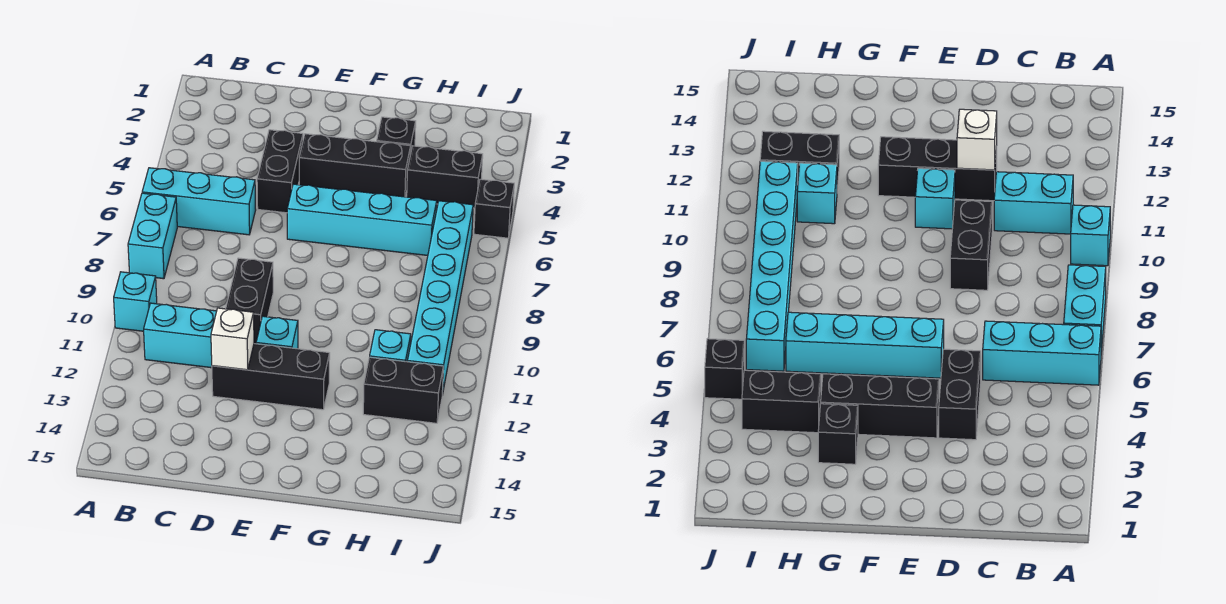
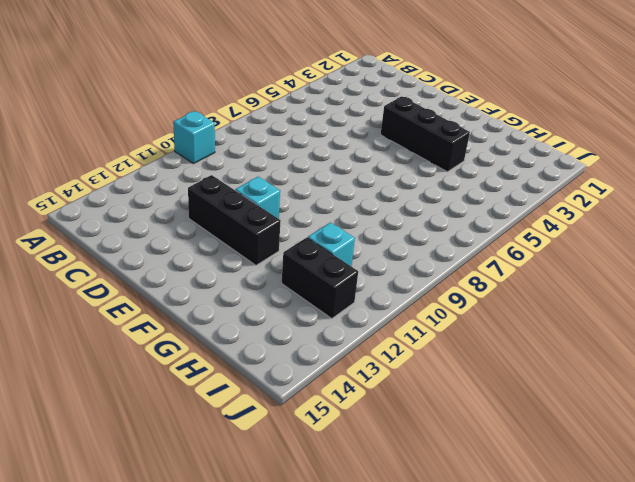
none -> cyan brick A6:C6 level 1
none -> cyan brick A7:A8 level 1
none -> cyan brick B11:C11 level 1

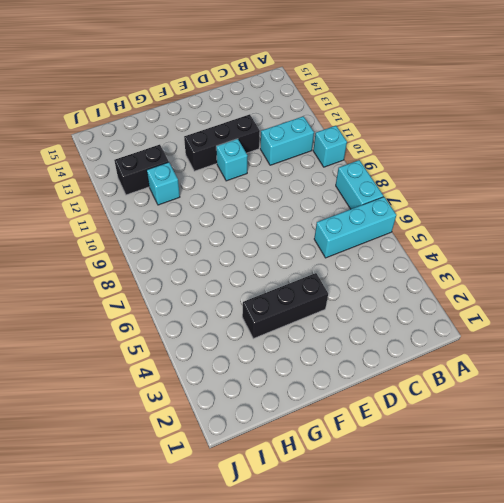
none -> black brick D4:D5 level 1
none -> black brick D9:D10 level 1
none -> cyan brick E6:H6 level 1

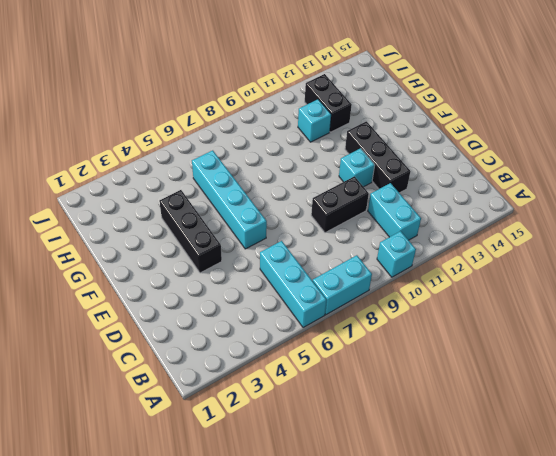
none -> black brick D4:D5 level 1
none -> black brick G3 level 1
none -> black brick H4:I4 level 1

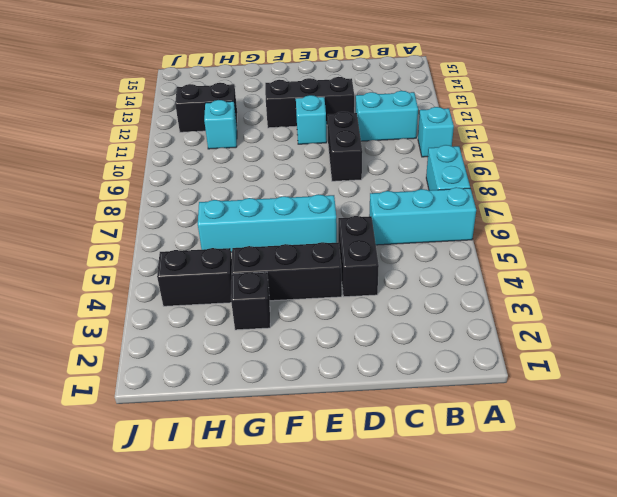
none -> cyan brick I6:I11 level 1
none -> black brick J5 level 1
none -> white brick D12 level 2

